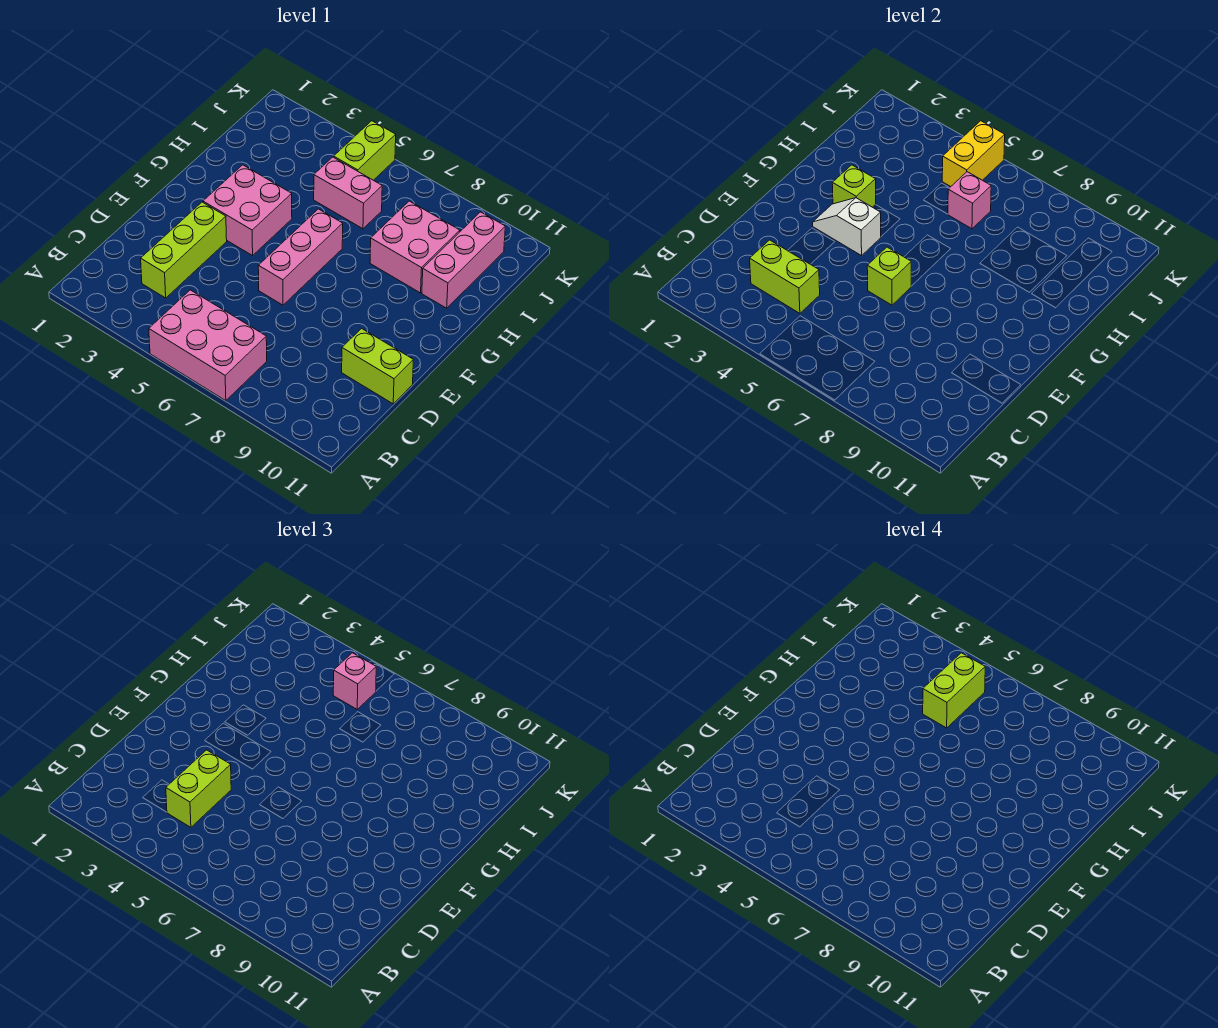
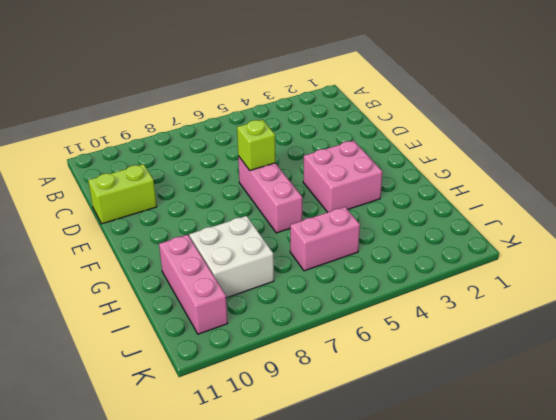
white brick H8:I9 level 1 -> pink brick H8:I9 level 1
none -> pink brick A5:B7 level 1
none -> lime brick C3:E3 level 1
none -> lime brick J5:K5 level 1

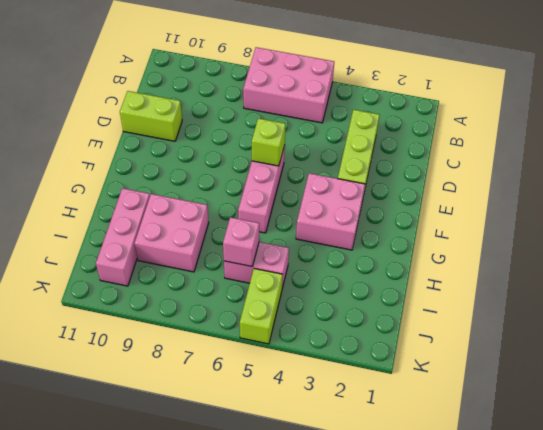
none -> lime brick C3:C4 level 2
none -> white slope F3:F4 level 2 top 4
none -> lime brick G3 level 2

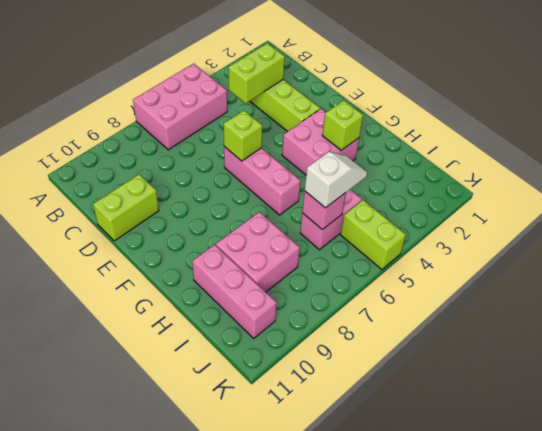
white slope I5:I6 level 3 top 6 -> white slope F3:F4 level 2 top 4
none -> yellow brick J5:K5 level 2
none -> lime brick C4:D4 level 3
none -> pink brick J5 level 3

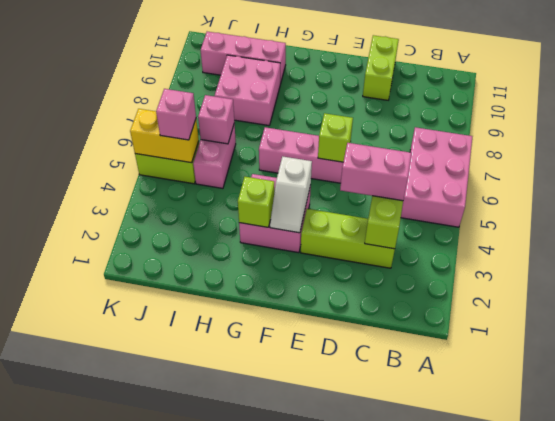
pink brick C4:D4 level 3 -> lime brick C4:D4 level 3
none -> lime brick I5:J5 level 4

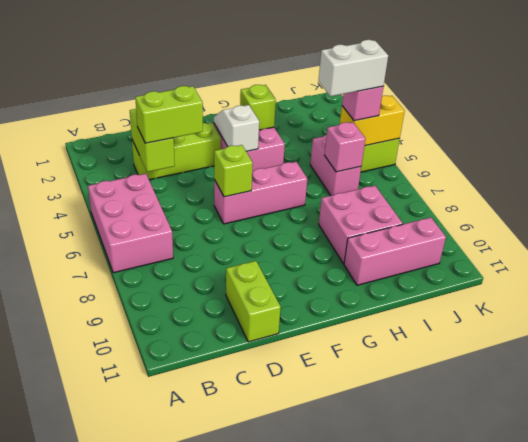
white brick I5:J5 level 4 -> lime brick I5:J5 level 4

